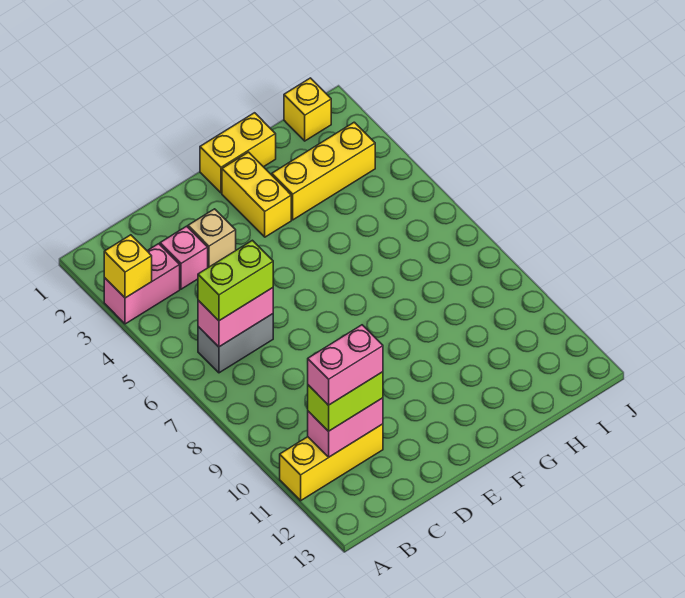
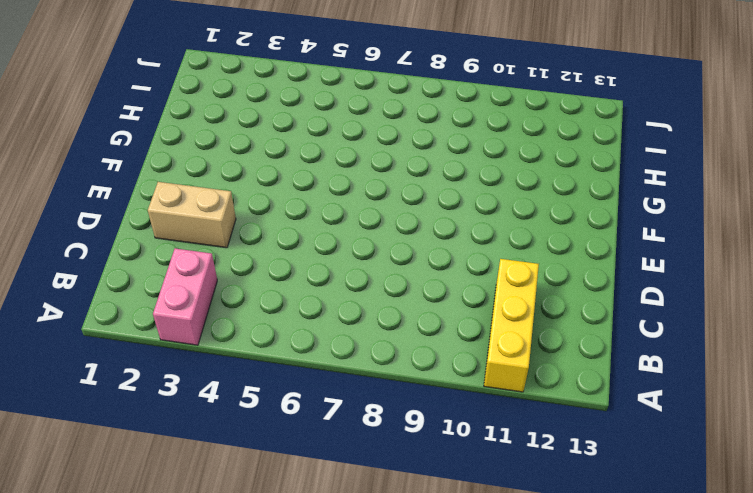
tan brick D2:D3 level 1 -> tan brick D3 level 1
none -> grey brick B6:C6 level 1
none -> pink brick C3 level 1
none -> yellow brick F1:G1 level 1

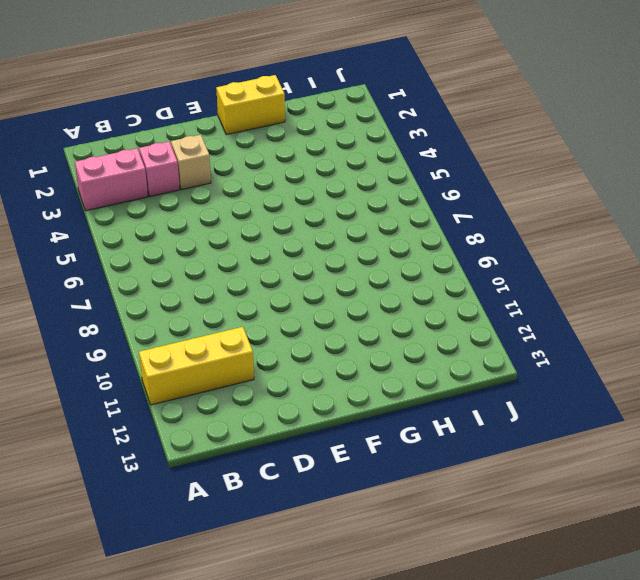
none -> grey brick B6:C6 level 1
none -> yellow brick F2:F3 level 1
none -> yellow brick G3:I3 level 1

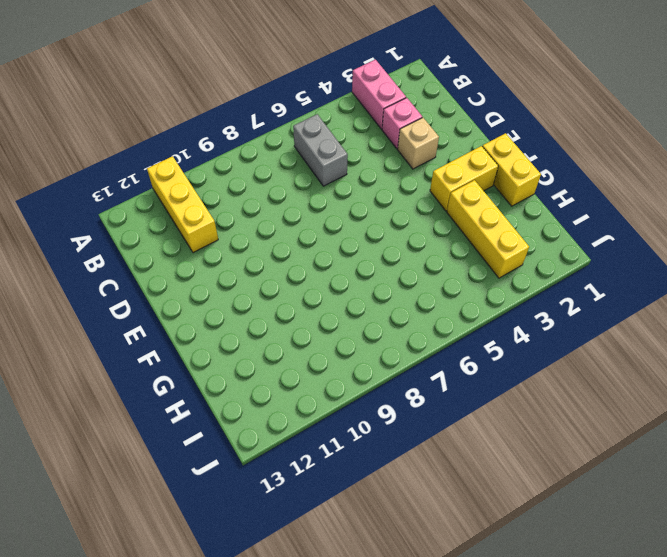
none -> yellow brick I1 level 1
none -> yellow brick A3 level 2
none -> pink brick B6:C6 level 2

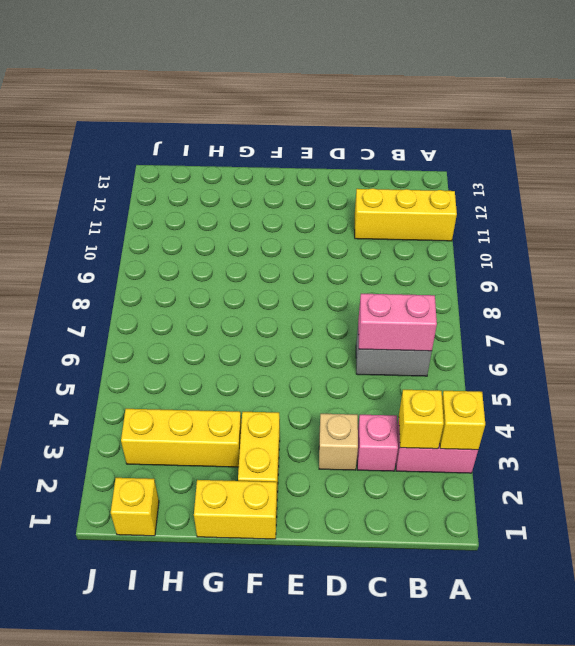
yellow brick B3 level 2 -> none
none -> pink brick B11:C11 level 2
none -> lime brick B6:C6 level 3
none -> lime brick B11:C11 level 3

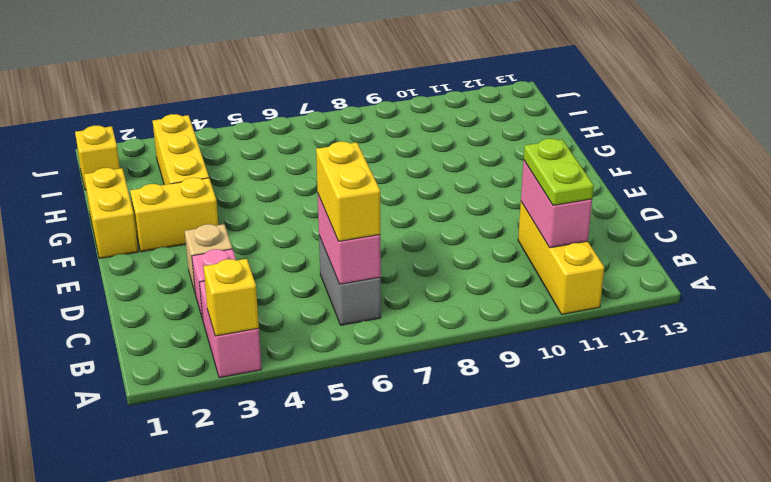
yellow brick B6:C6 level 3 -> lime brick B6:C6 level 3
lime plate B11:C11 level 3 -> lime brick B11:C11 level 3
none -> pink brick B11:C11 level 4

